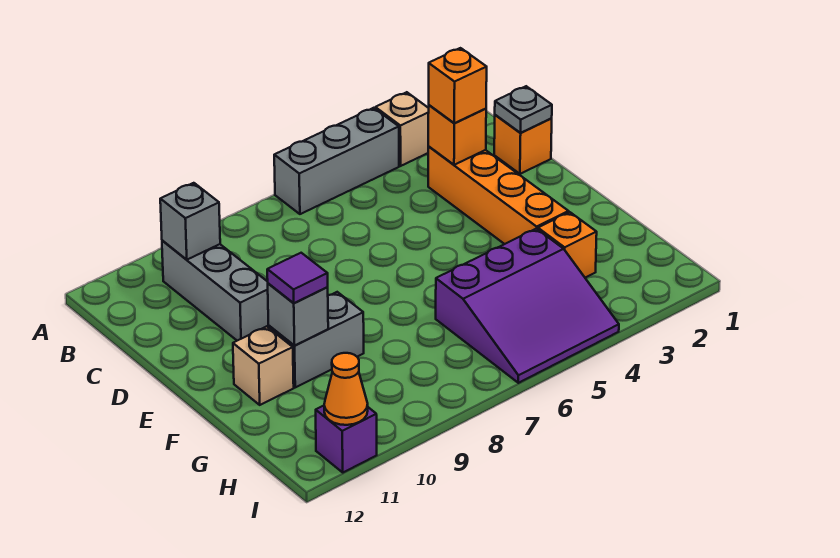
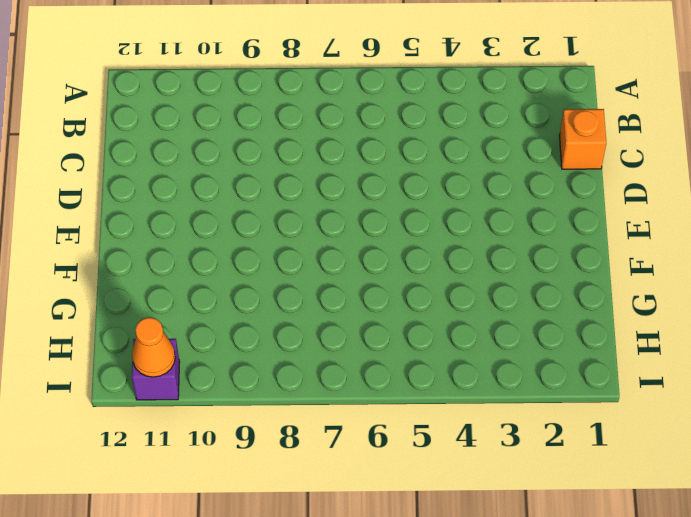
none -> tan brick A3 level 1
none -> grey brick A4:A6 level 1
none -> grey brick B10:D10 level 1

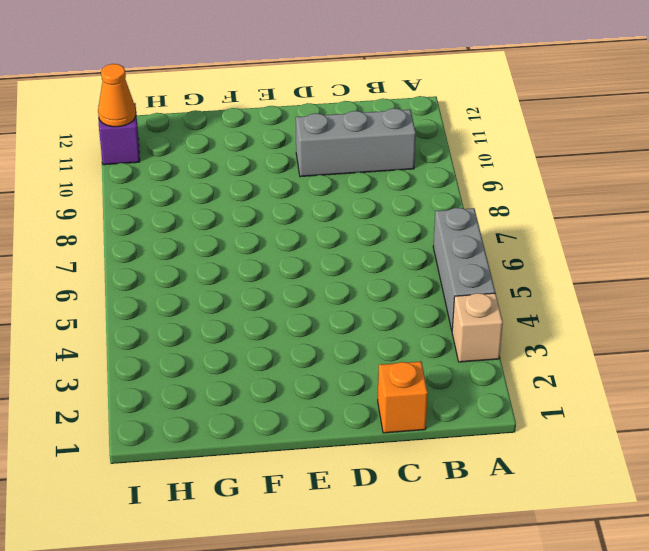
none -> orange brick C3:F3 level 1
none -> grey brick F9:F10 level 1
none -> tan brick F11 level 1

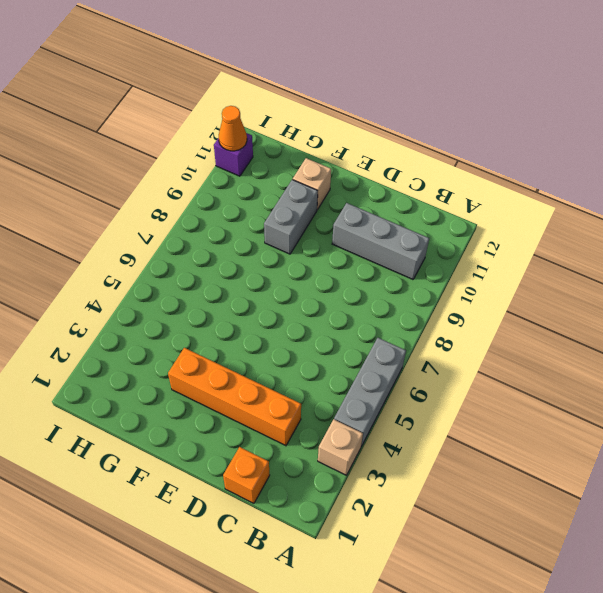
none -> orange brick G3 level 1
none -> purple slope G4:I6 level 1 top G
none -> grey brick B10 level 2

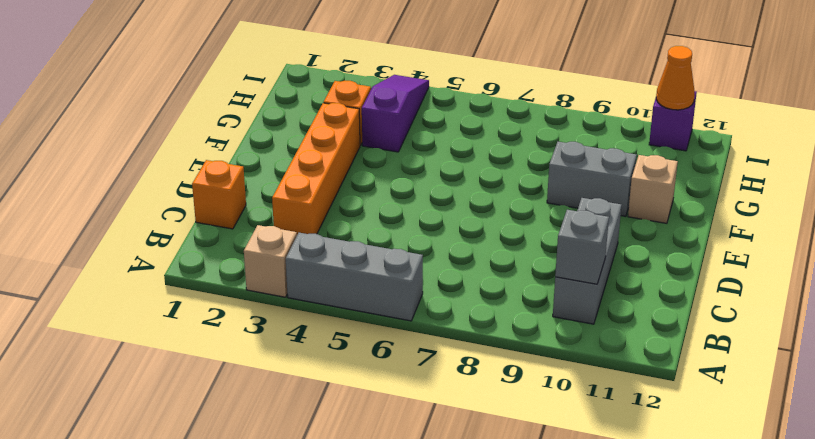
purple slope G4:I4 level 1 top G -> purple slope G4:I6 level 1 top G
none -> grey plate C1 level 2
none -> orange brick C3 level 2
none -> grey brick F10 level 2

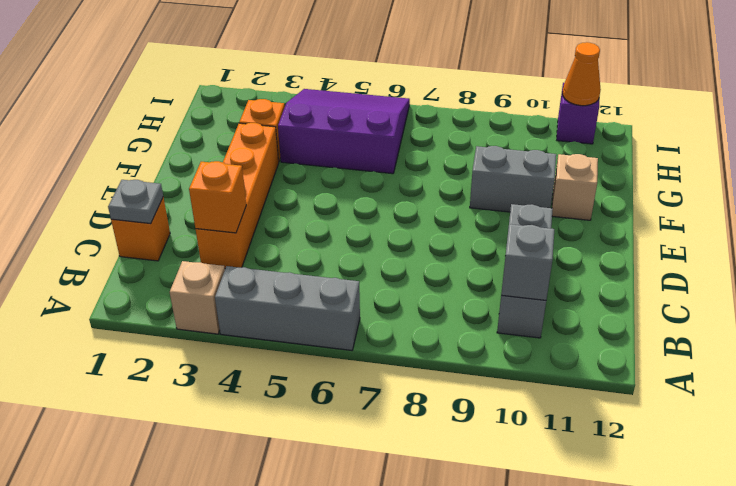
none -> grey brick F10 level 2
none -> orange brick C3 level 3
none -> purple tile F10 level 3

